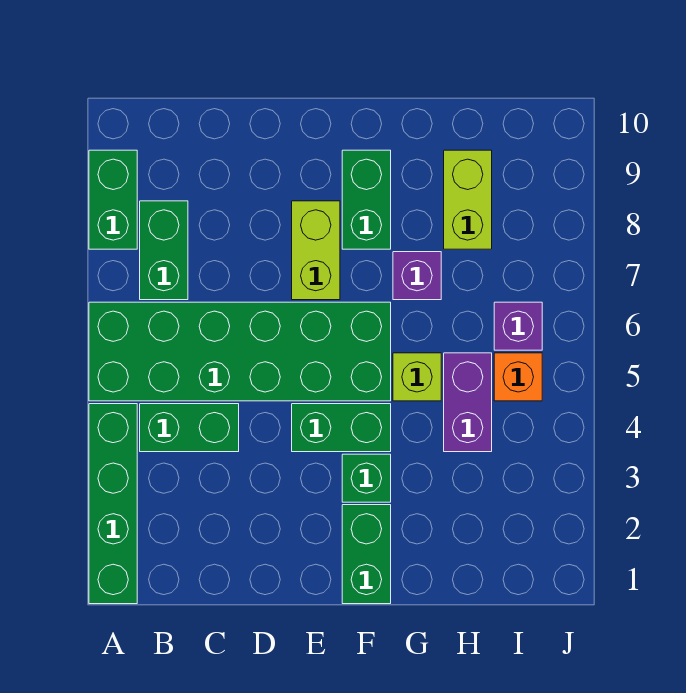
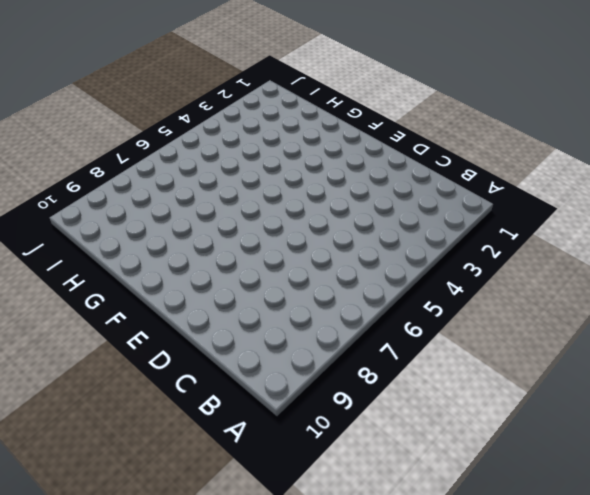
none -> green brick A1:A4 level 1
none -> green brick A5:F6 level 1
none -> green brick A8:A9 level 1

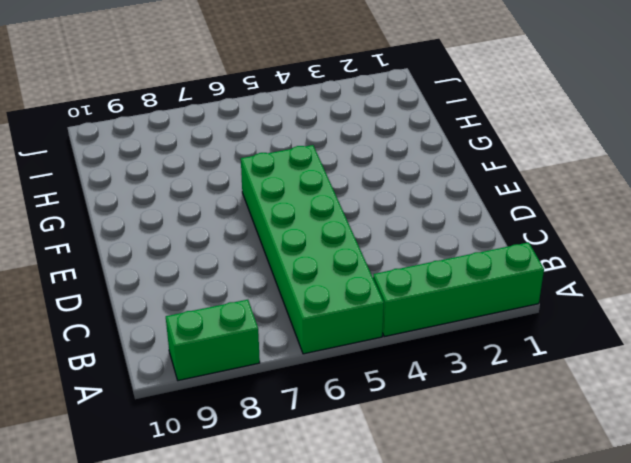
none -> green brick B4:C4 level 1
none -> green brick B7:B8 level 1
none -> green brick E4:F4 level 1

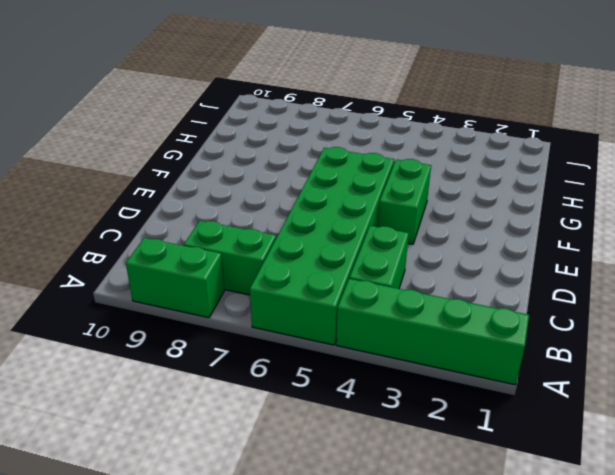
none -> lime brick E7:E8 level 1
none -> green brick F1:F2 level 1
none -> green brick F3 level 1

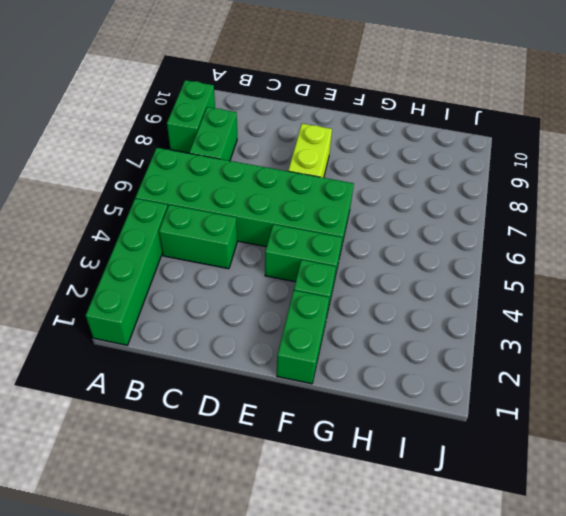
none -> green brick F8:F9 level 1
none -> lime brick G5 level 1
none -> purple brick G7 level 1

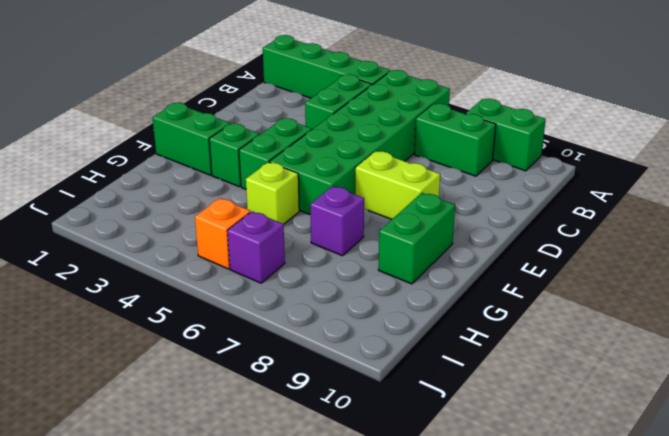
green brick F9:G9 level 1 -> green brick F8:F9 level 1
none -> purple brick H4:H5 level 1
none -> lime brick H8:H9 level 1

